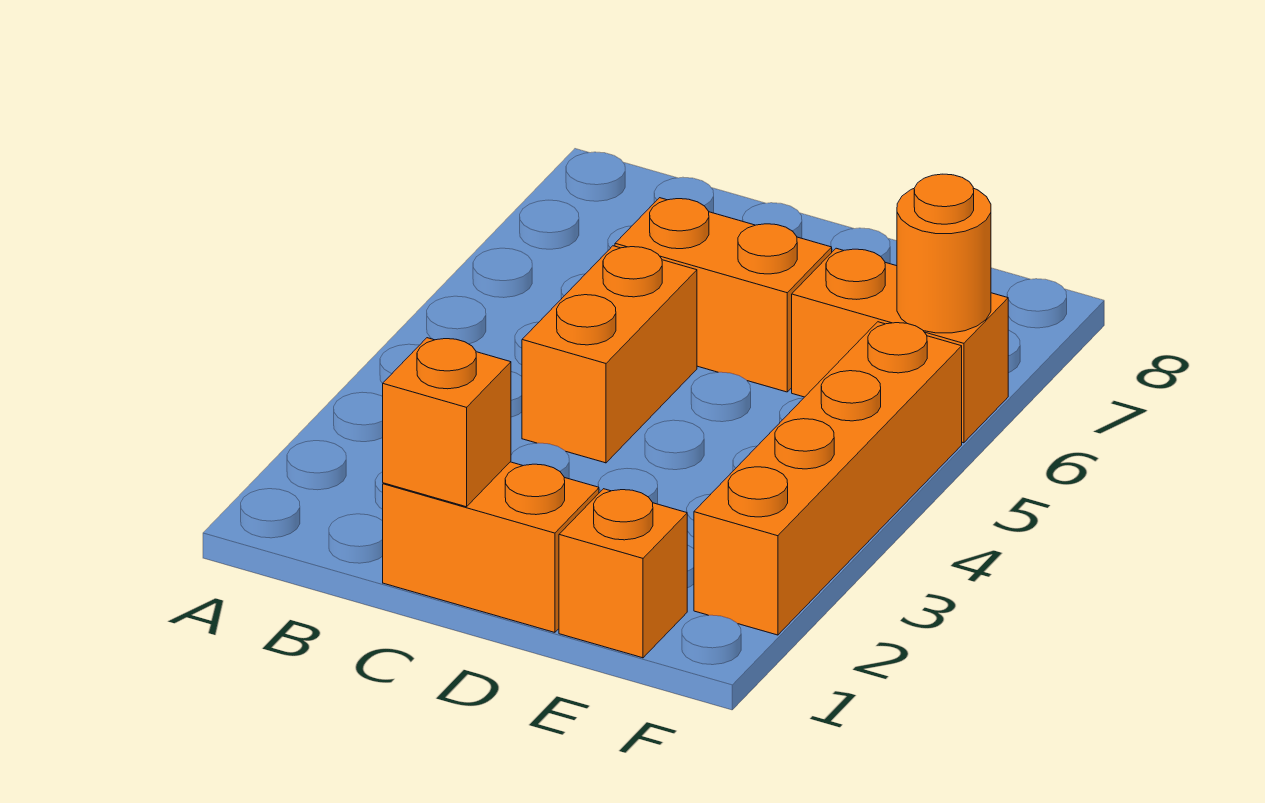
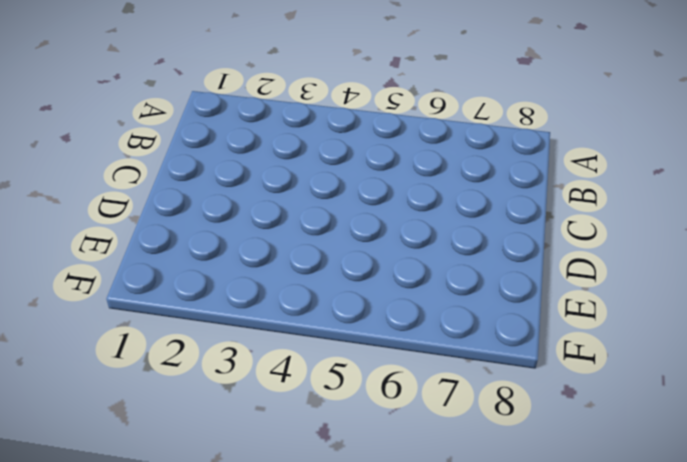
none -> orange brick C1:D1 level 1
none -> orange brick C4:C5 level 1

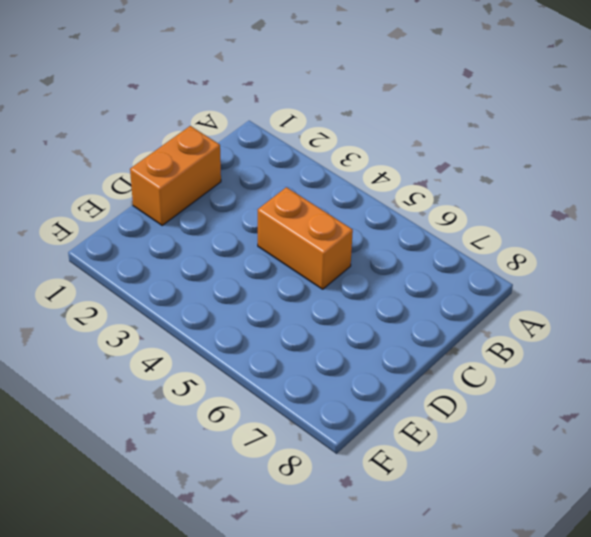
none -> orange brick C6:D6 level 1
none -> orange brick E1 level 1

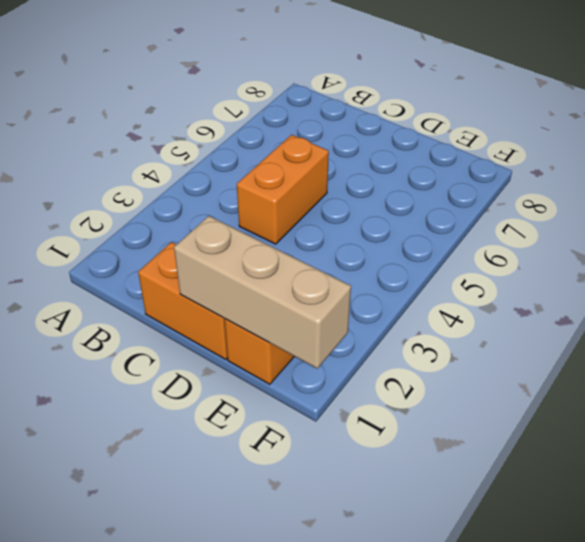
tan brick D1:F1 level 2 -> none
none -> orange brick C6:D6 level 1
none -> orange brick E6:F6 level 1

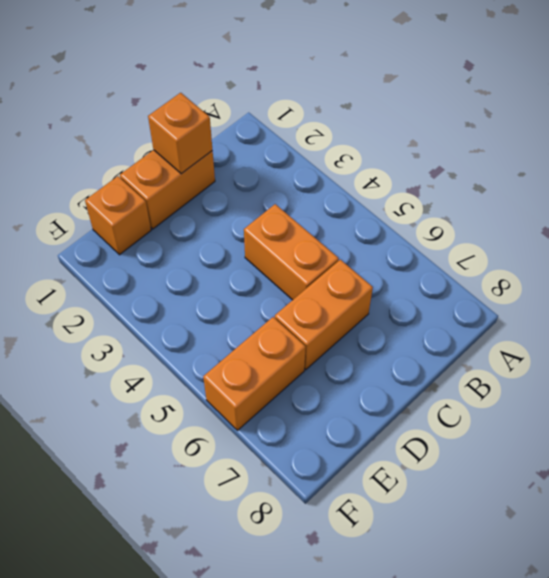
none -> orange brick F2:F5 level 1
none -> orange round brick F6 level 2

